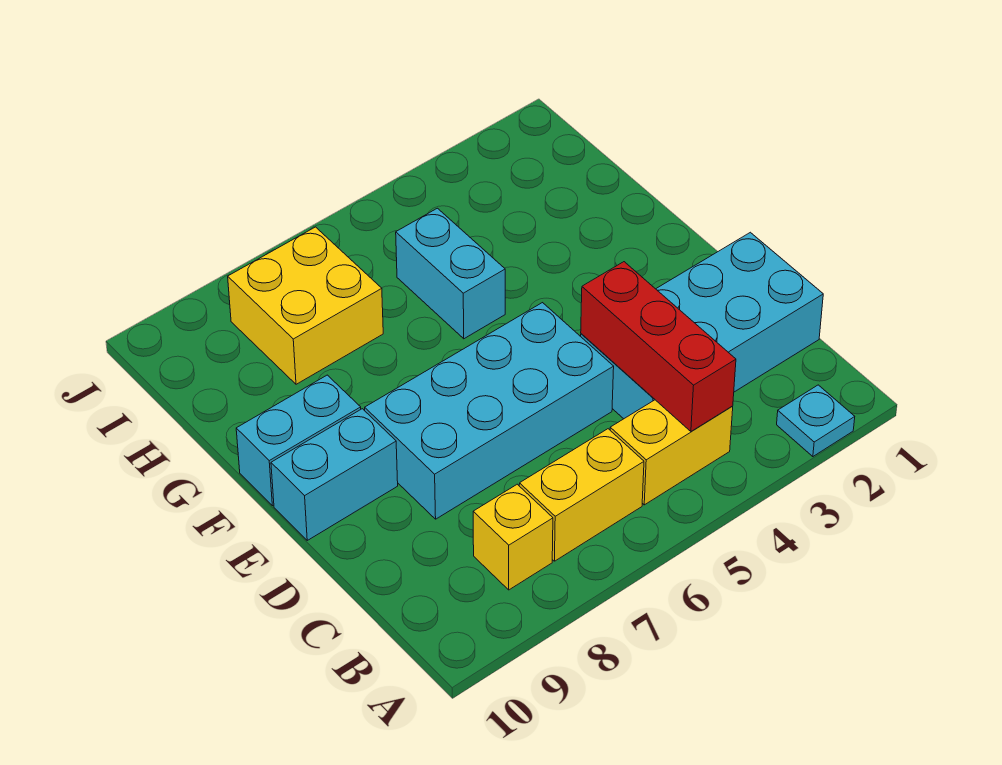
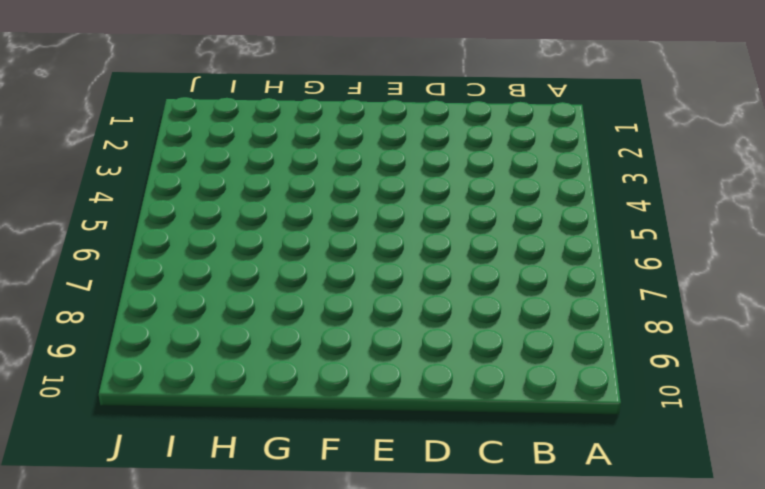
none -> cyan plate A2 level 1
none -> yellow brick B4:B5 level 1

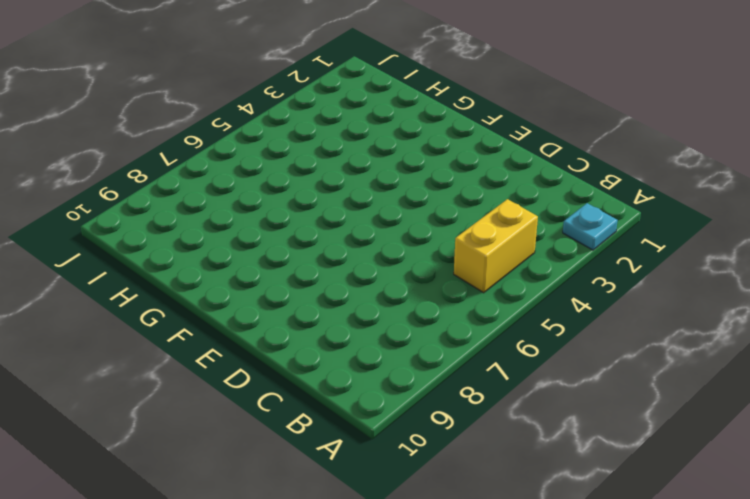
none -> yellow brick B6:B7 level 1
none -> yellow brick B8 level 1

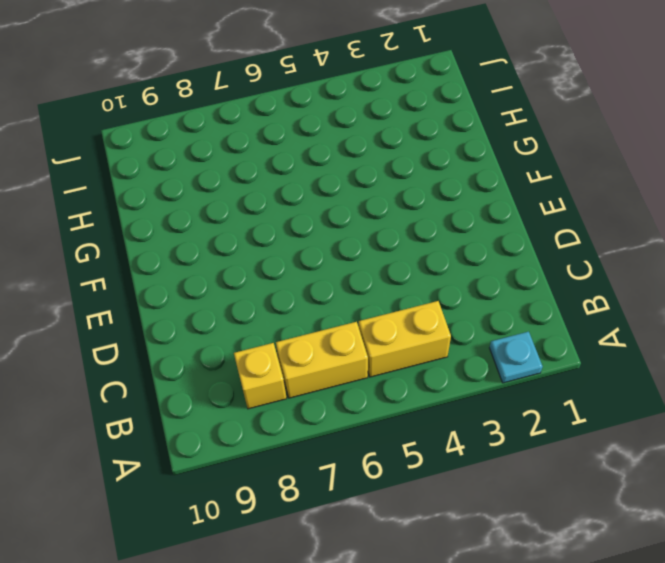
none -> cyan brick C1:D4 level 1
none -> cyan brick D5:E8 level 1

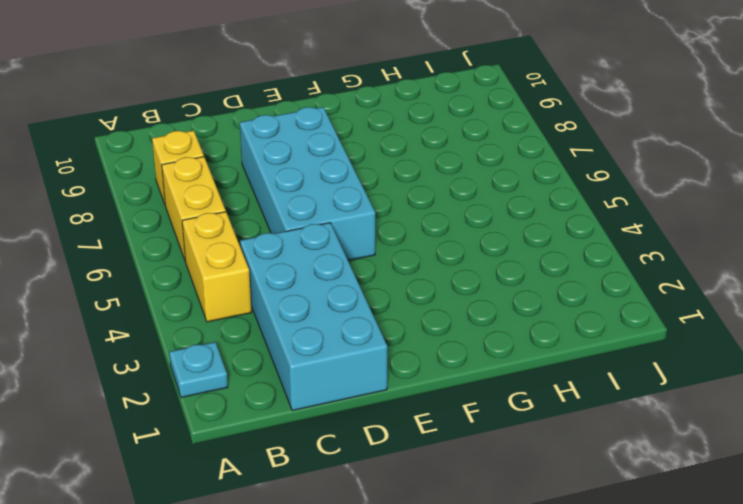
none -> cyan brick E9:E10 level 1
none -> cyan brick F9:F10 level 1

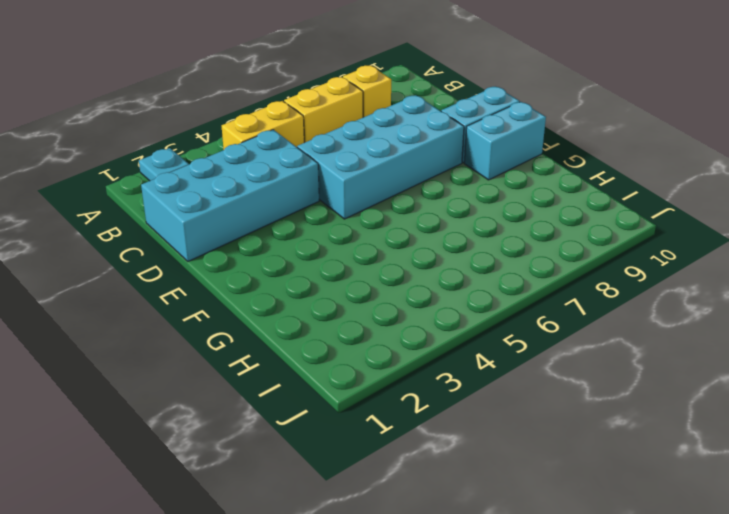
none -> cyan brick G5:H5 level 1
none -> yellow brick H7:I8 level 1

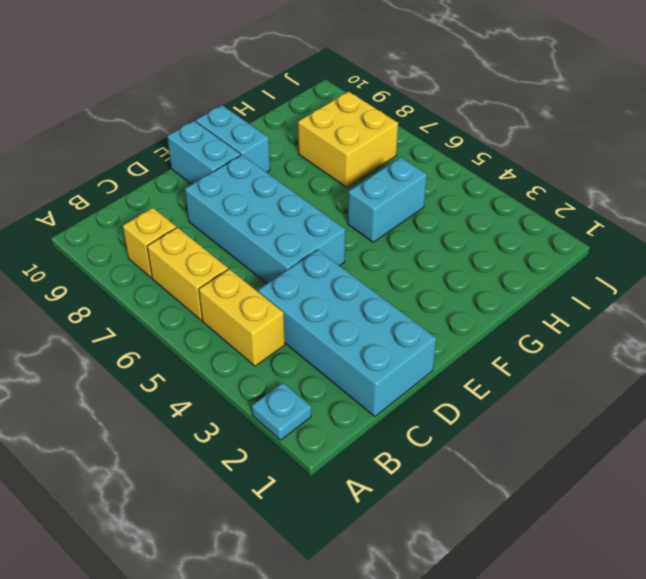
none -> red brick B4:D4 level 2

